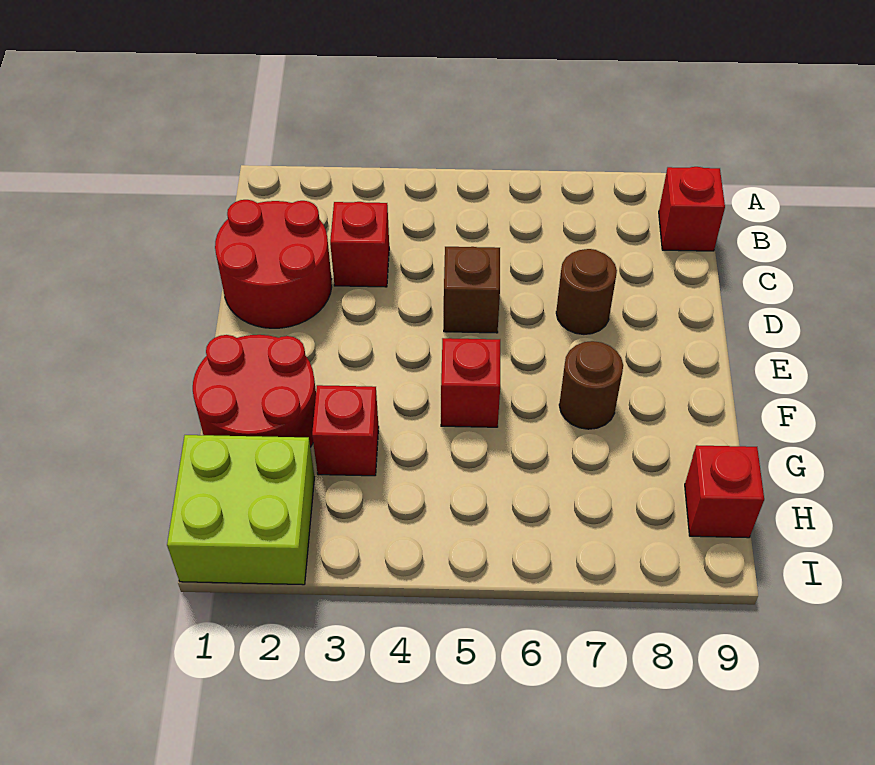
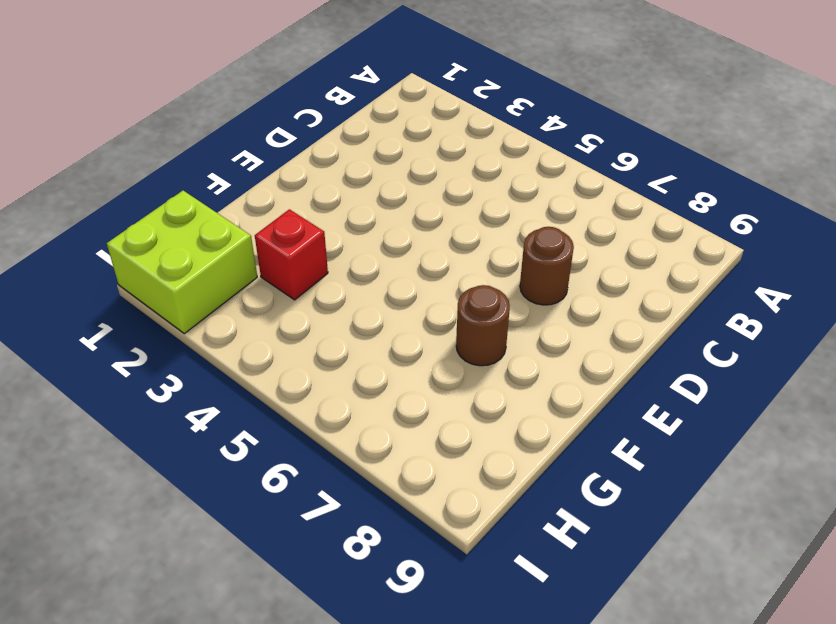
none -> red brick B9 level 1
none -> red round brick C1:D2 level 1

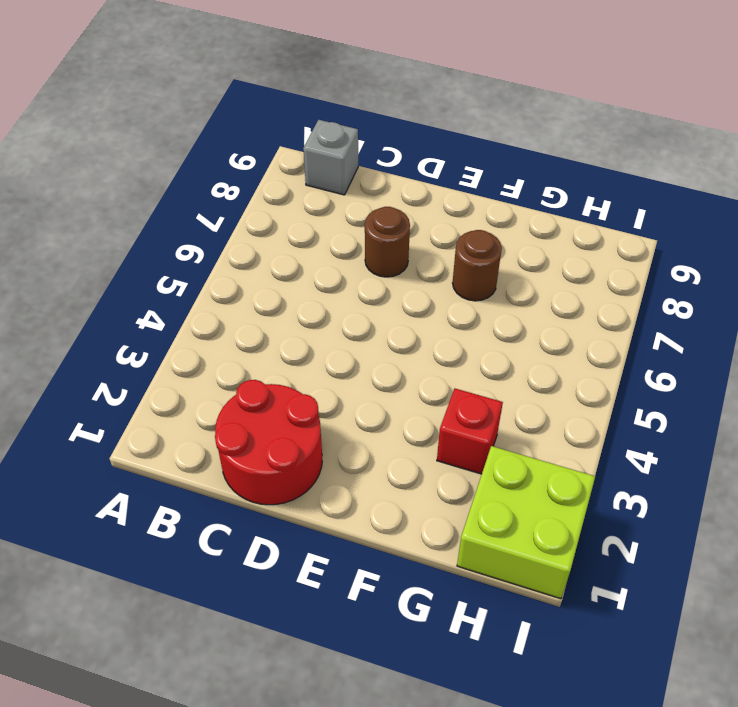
grey brick B9 level 1 -> red brick B9 level 1
none -> red brick C3 level 1
none -> brown brick D5 level 1

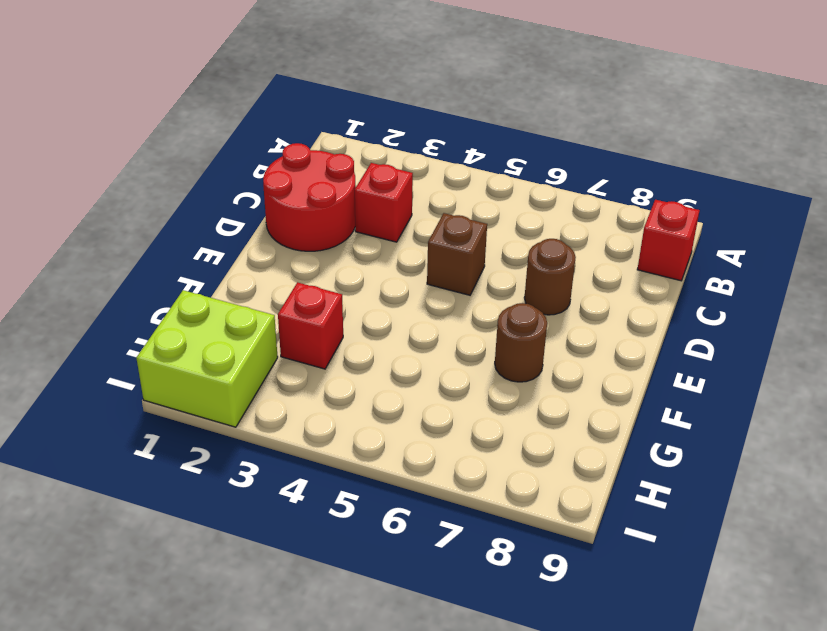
none -> red round brick F1:G2 level 1
none -> red brick F5 level 1

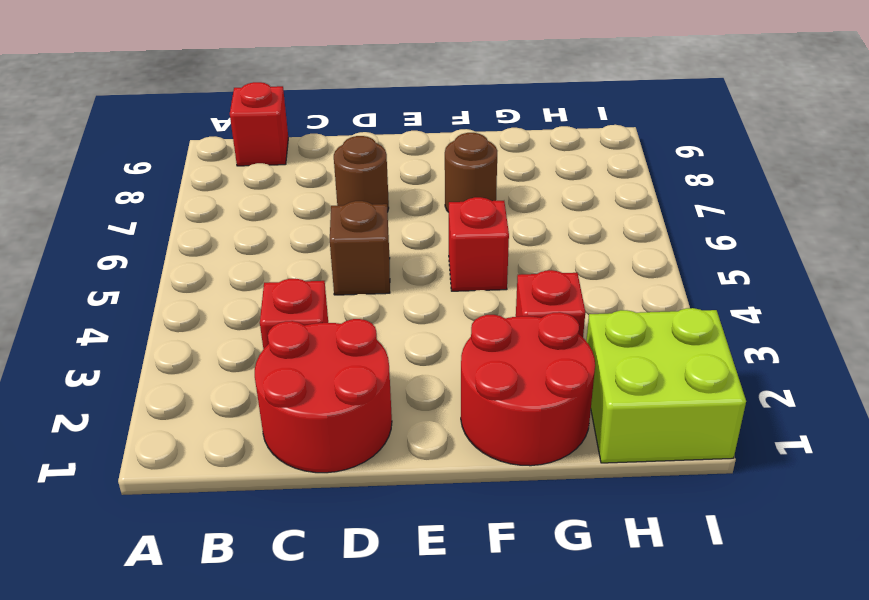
none -> red brick H9 level 1

